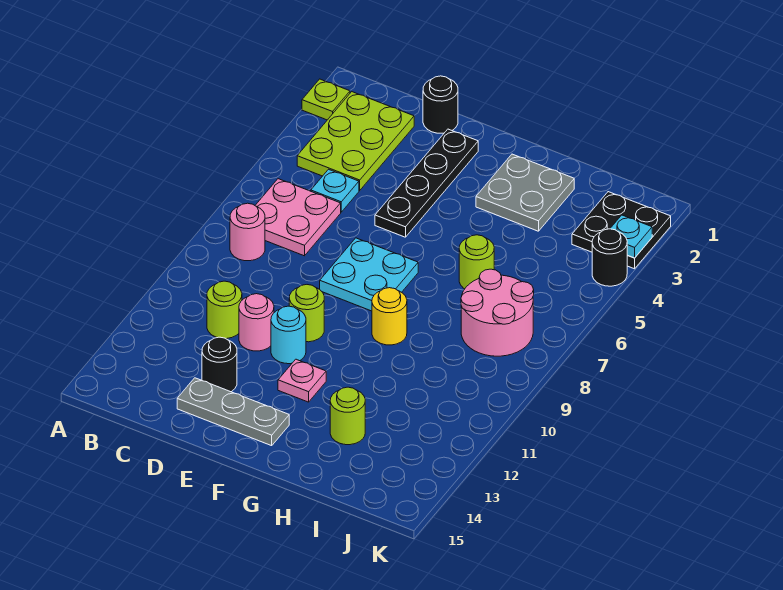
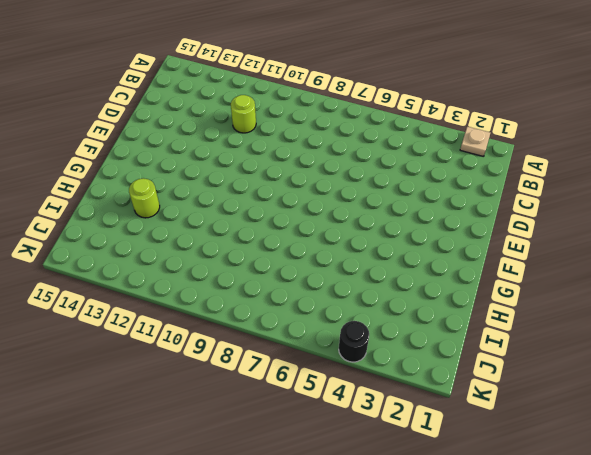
tan plate A2 level 1 -> lime plate A2 level 1
none -> lime plate B2:C4 level 1
none -> pink plate B6:C7 level 1
none -> pink round brick B8 level 1

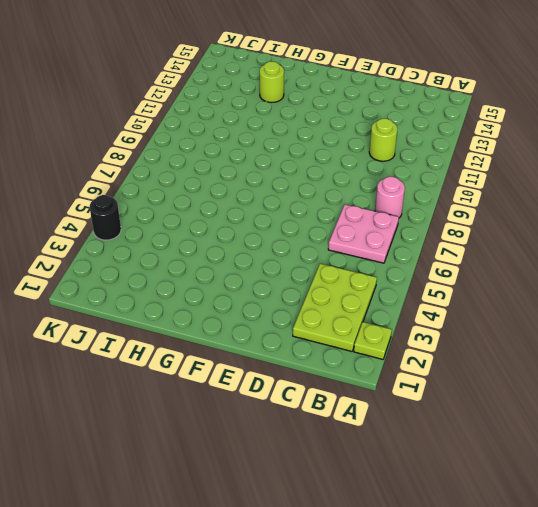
none -> cyan plate C5 level 1
none -> black round brick D1 level 1
none -> pink round brick D11 level 1

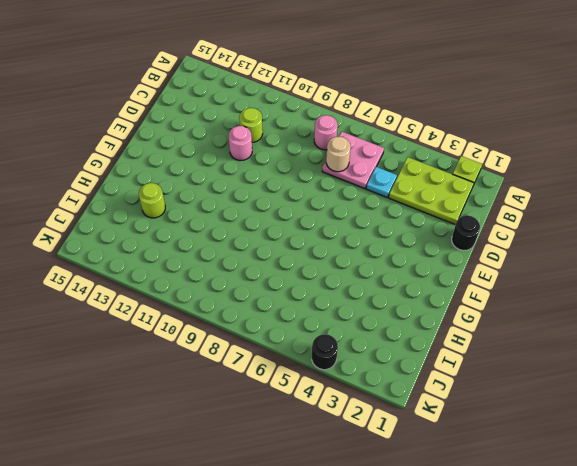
tan round brick C7 level 2 -> none
none -> black round brick D13 level 1
none -> grey plate D14:F14 level 1
none -> black plate E2:E5 level 1

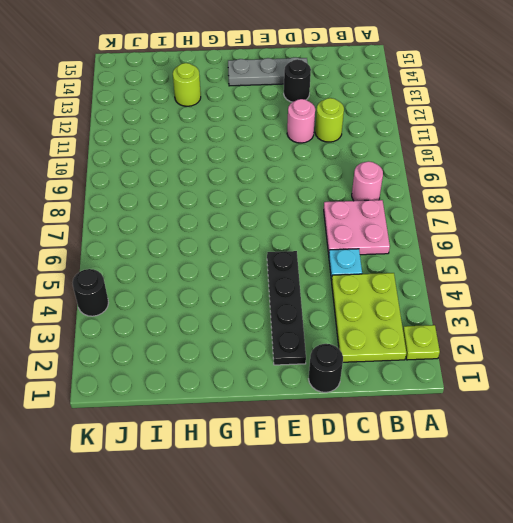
none -> cyan plate E7:F8 level 1
none -> lime round brick E10 level 1
none -> cyan round brick E11 level 1

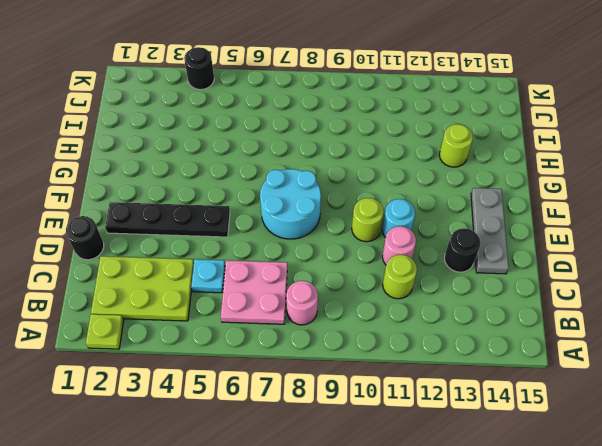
cyan round brick E7:F8 level 1 -> cyan plate E7:F8 level 1
none -> pink plate F12 level 1
none -> grey plate G2:H3 level 1
none -> yellow round brick G9 level 1

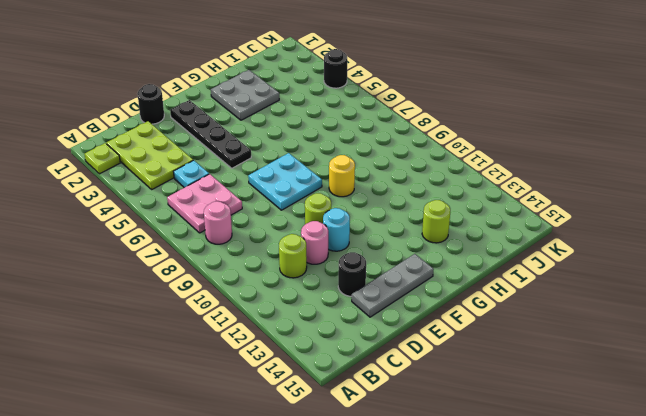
none -> pink plate F12 level 1
none -> lime round brick H6 level 1
none -> pink round brick I7:J8 level 1

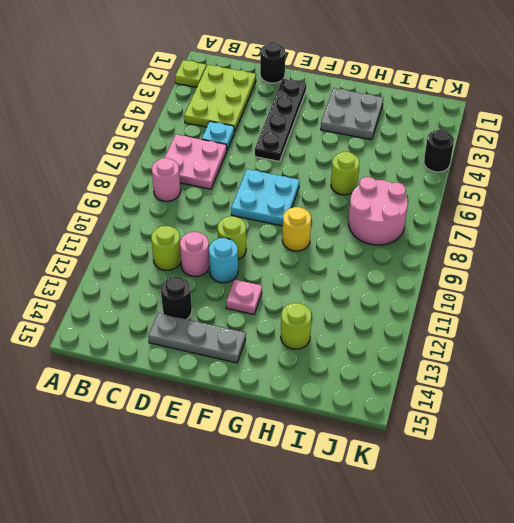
none -> black plate J2:K3 level 1
none -> cyan plate K3 level 2

